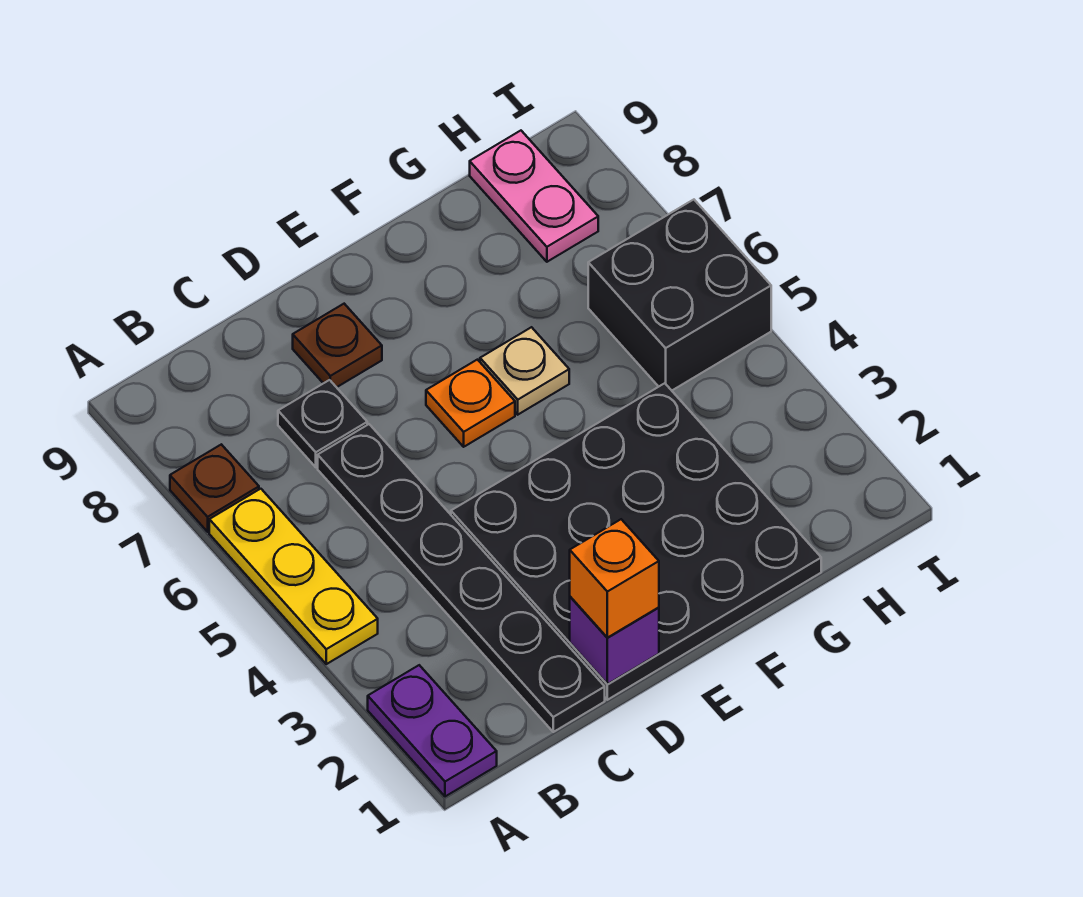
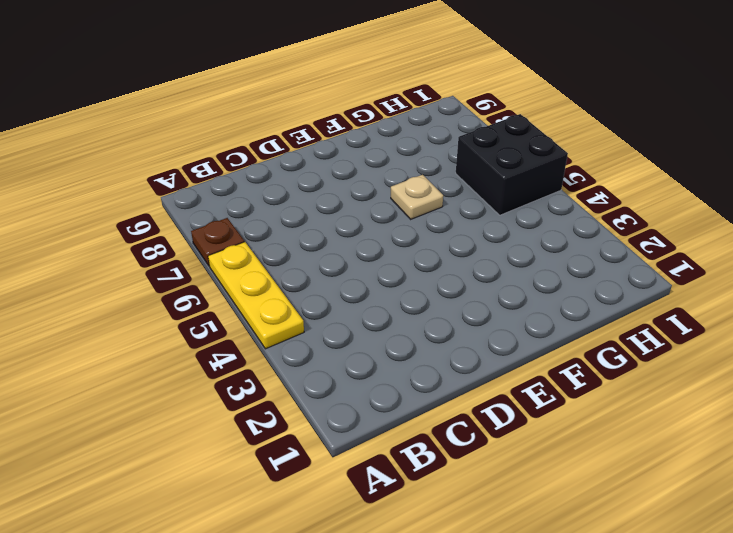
none -> purple plate A1:A2 level 1
none -> black plate C1:C6 level 1
none -> black plate C7 level 1

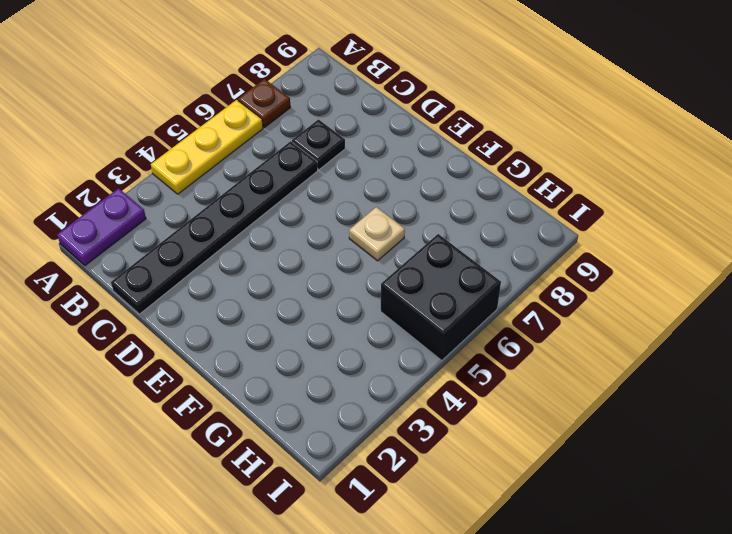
none -> black plate D1:G4 level 1
none -> brown plate D8 level 1
none -> orange plate E6 level 1

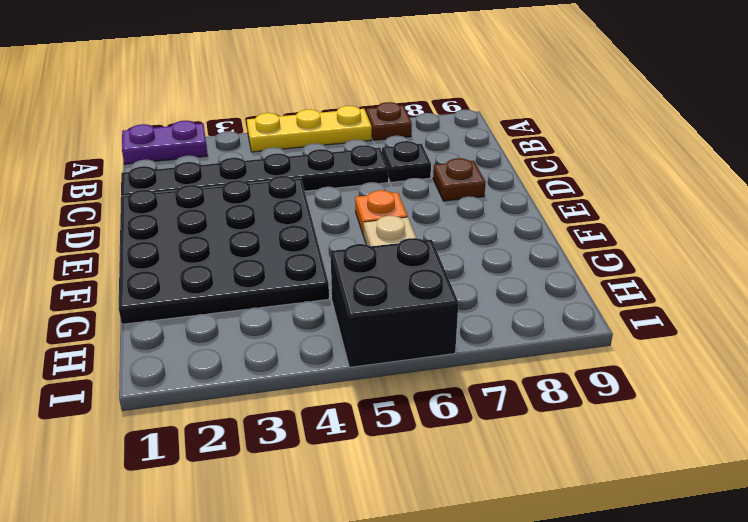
none -> pink plate H8:H9 level 1
none -> purple brick D1 level 2
none -> orange brick D1 level 3

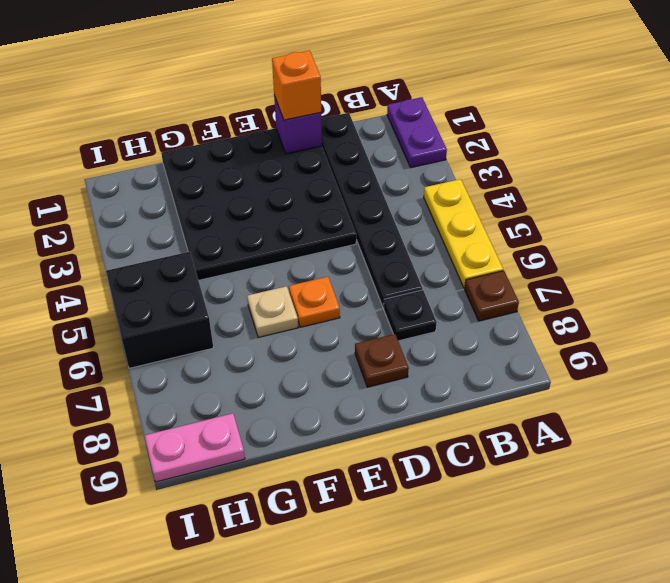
pink plate H9:I9 level 1 -> pink plate H8:H9 level 1

